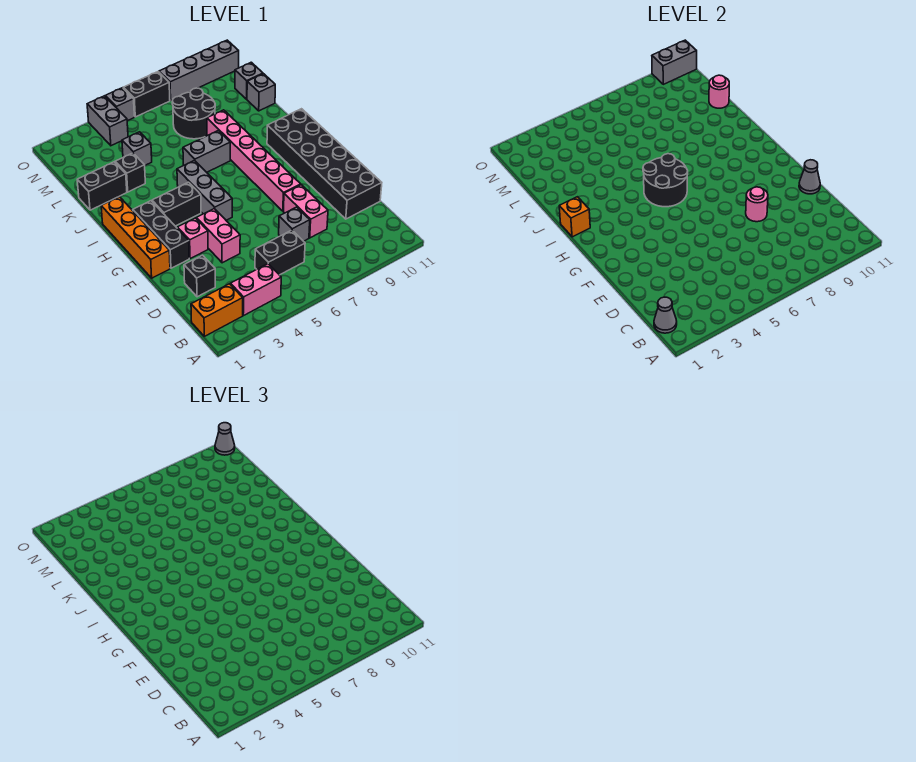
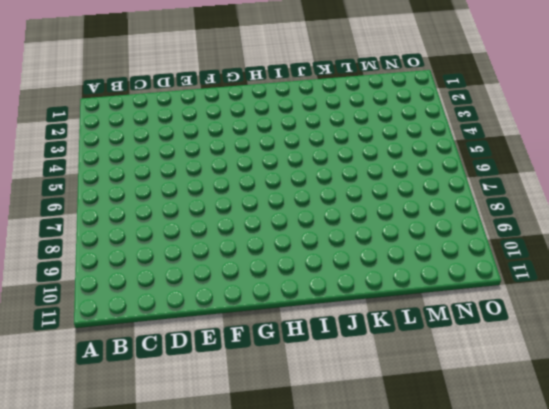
none -> orange brick B1:B2 level 1
none -> pink brick B3:B4 level 1
none -> black brick C5:C6 level 1
none -> black brick D2 level 1

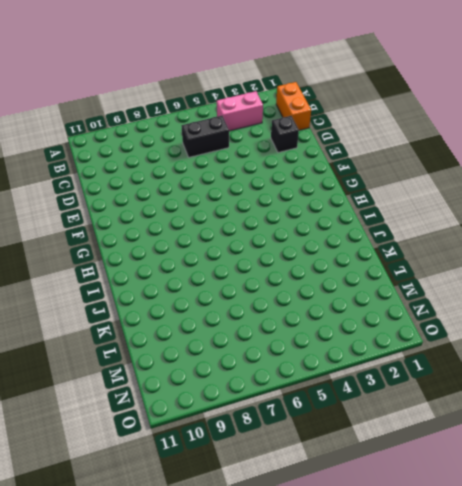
orange brick B1:C1 level 1 -> orange brick B1:B2 level 1
none -> grey brick D7 level 1
none -> pink brick D8:E8 level 1
none -> black brick D10:I11 level 1
none -> pink brick E4:F4 level 1

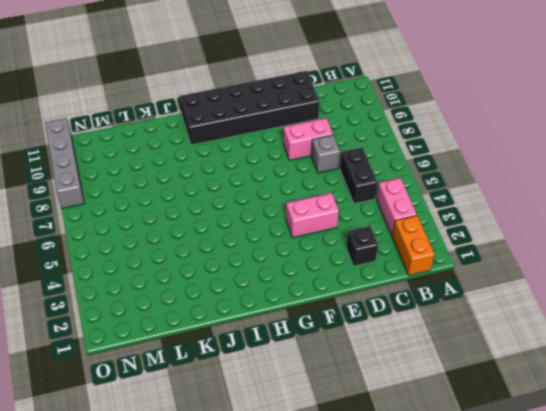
none -> orange brick F1:I1 level 1
none -> black brick F2:H2 level 1
none -> pink brick F3 level 1
none -> pink brick F8:K8 level 1

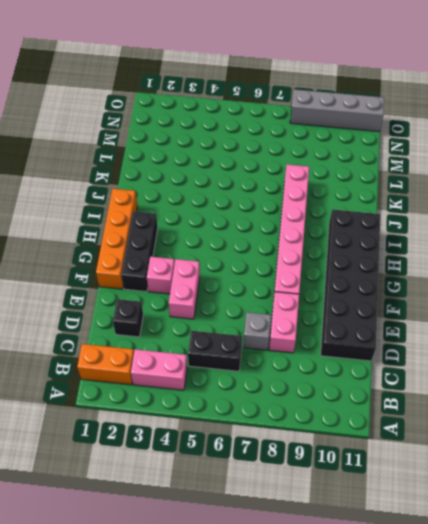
none -> grey brick G5:I5 level 1
none -> black brick H3:H4 level 1
none -> grey brick J6:J7 level 1
none -> black brick K1:K2 level 1

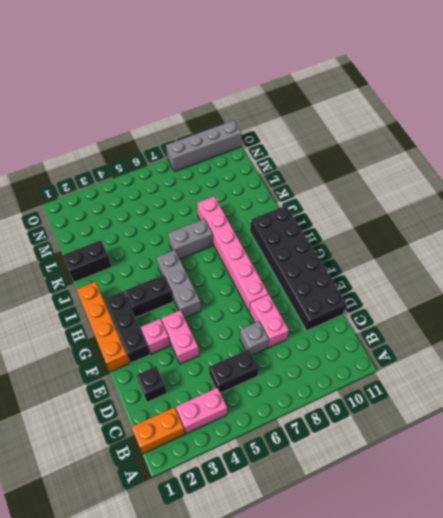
none -> black brick K3 level 1
none -> grey brick L4 level 1
none -> black round brick L7:M8 level 1
none -> grey brick L11 level 1

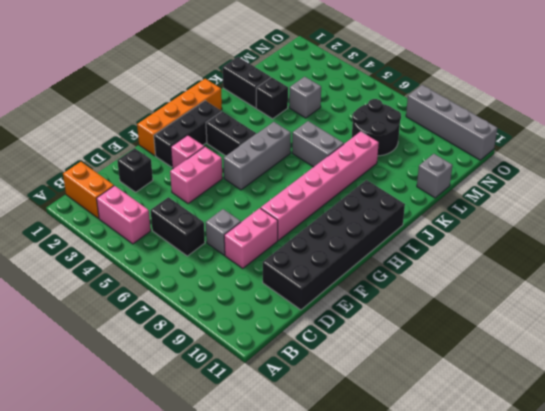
none -> grey brick M11 level 1
none -> grey brick N4:O4 level 1
none -> grey brick O5 level 1
none -> black brick O6:O7 level 1

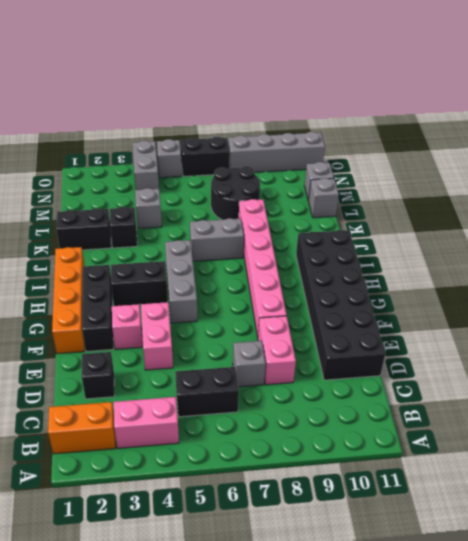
none -> grey cone B1 level 2
none -> pink round brick E8 level 2
none -> grey cone E11 level 2
none -> black round brick H5:I6 level 2

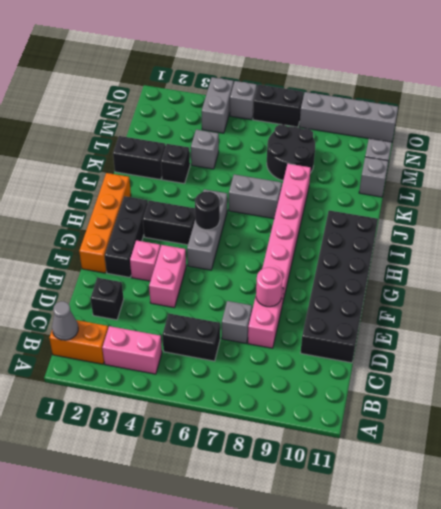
black round brick H5 level 2 -> black round brick H5:I6 level 2
none -> grey cone E11 level 2
none -> orange brick I1 level 2
none -> pink round brick L11 level 2
none -> grey brick O10:O11 level 2

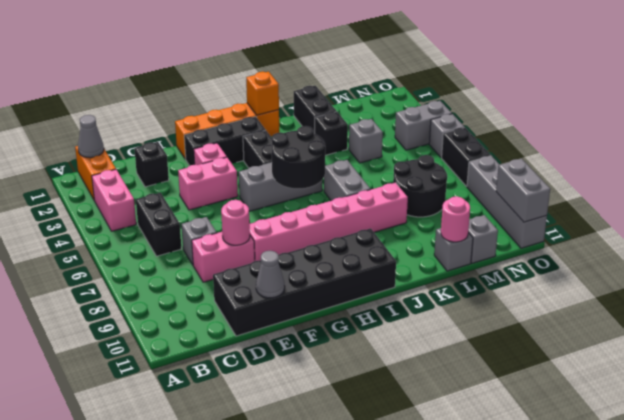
none -> grey cone O11 level 3

